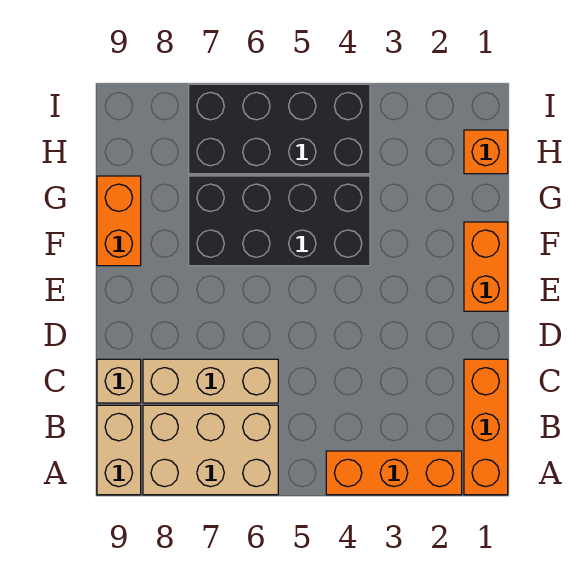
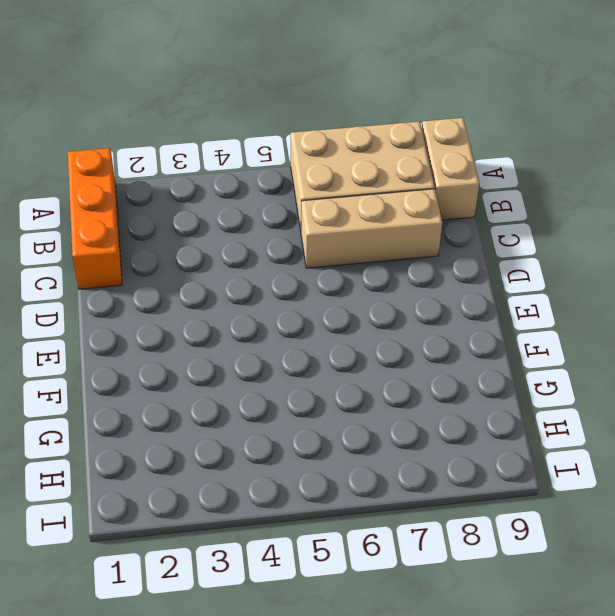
none -> orange brick A2:A4 level 1
none -> tan brick C9 level 1

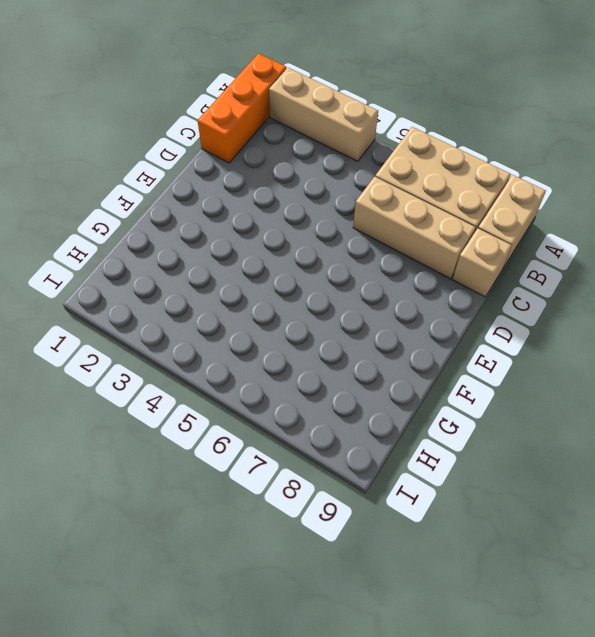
tan brick A2:A4 level 1 -> orange brick A2:A4 level 1
none -> orange brick E1:F1 level 1
none -> black brick F4:G7 level 1

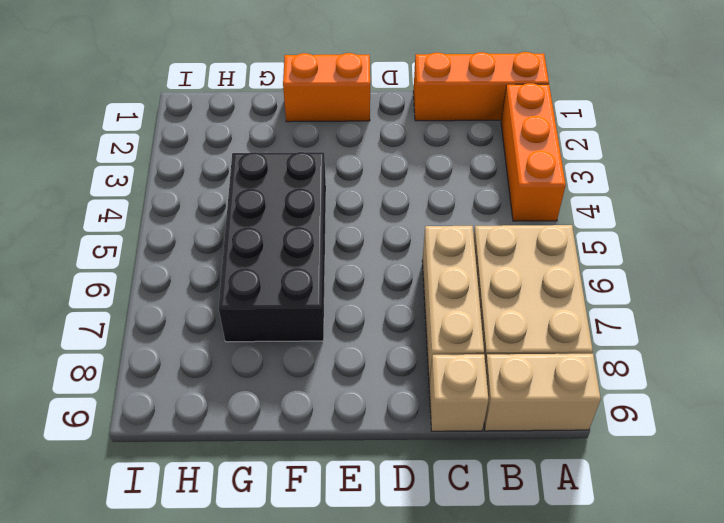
none -> orange brick F9:G9 level 1
none -> orange brick H1 level 1

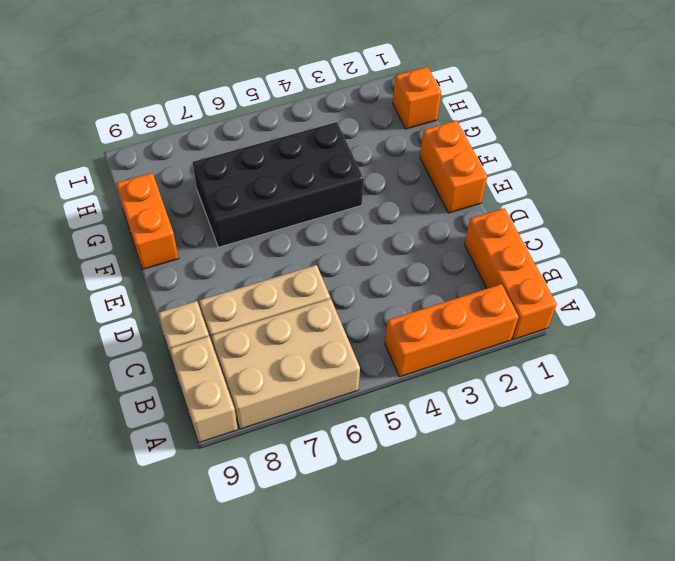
none -> black brick H4:I7 level 1

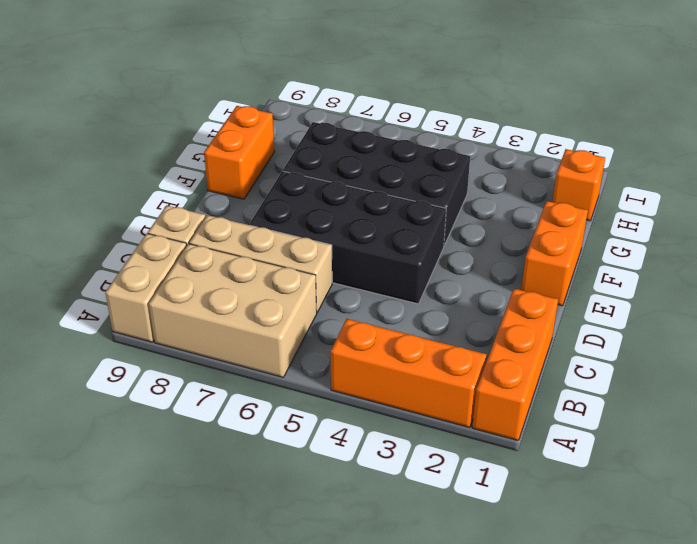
black brick D4:E7 level 1 -> black brick H4:I7 level 1

